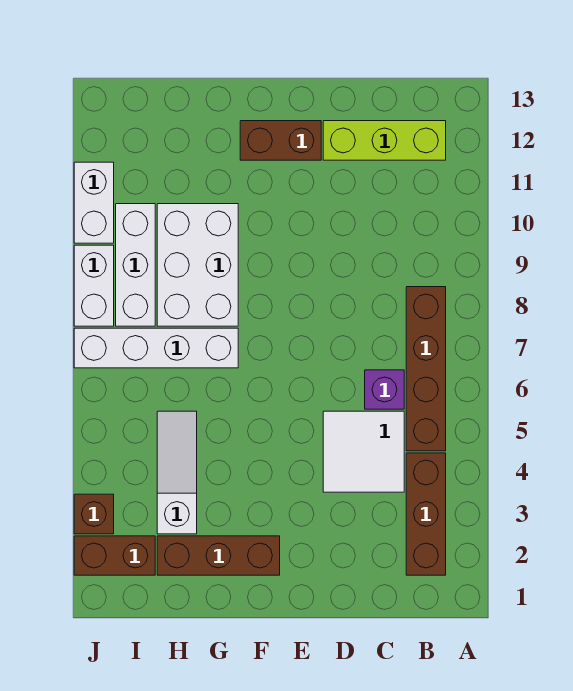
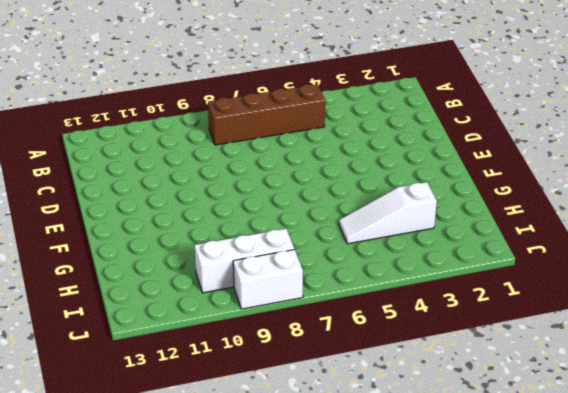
none -> brown brick B2:B4 level 1
none -> lime brick B12:D12 level 1
none -> white tile C4:D5 level 1

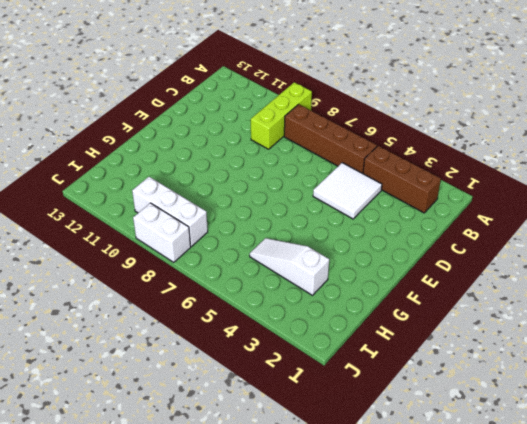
lime brick A9:C9 level 1 -> lime brick B12:D12 level 1
none -> purple brick C6 level 1
none -> brown brick E12:F12 level 1
none -> brown brick F2:H2 level 1

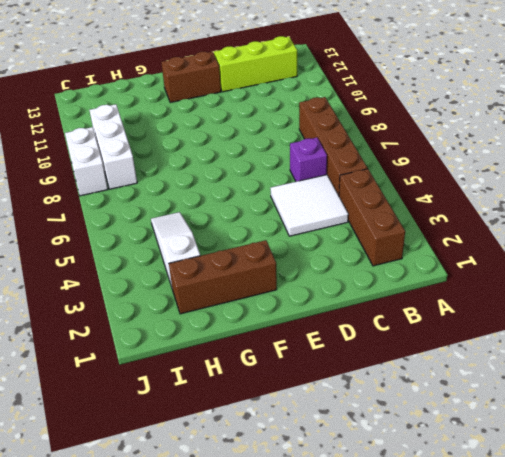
none -> white brick G7:J7 level 1
none -> white brick G8:H10 level 1
none -> brown brick I2:J2 level 1

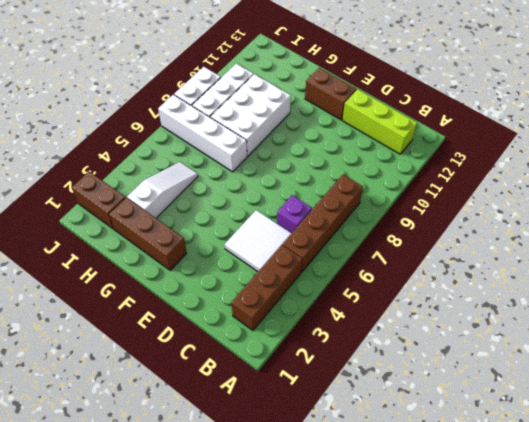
none -> brown brick J3 level 1
none -> white brick J10:J11 level 1

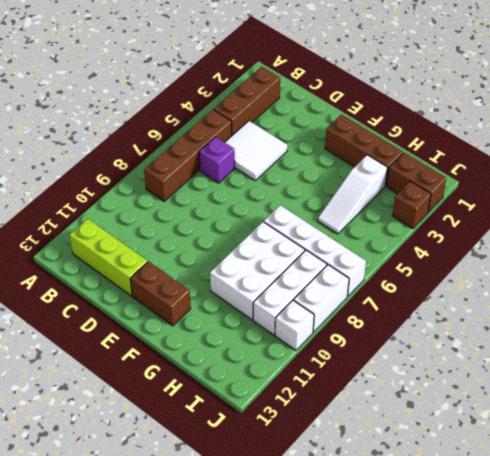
white brick J10 level 1 -> white brick J10:J11 level 1

